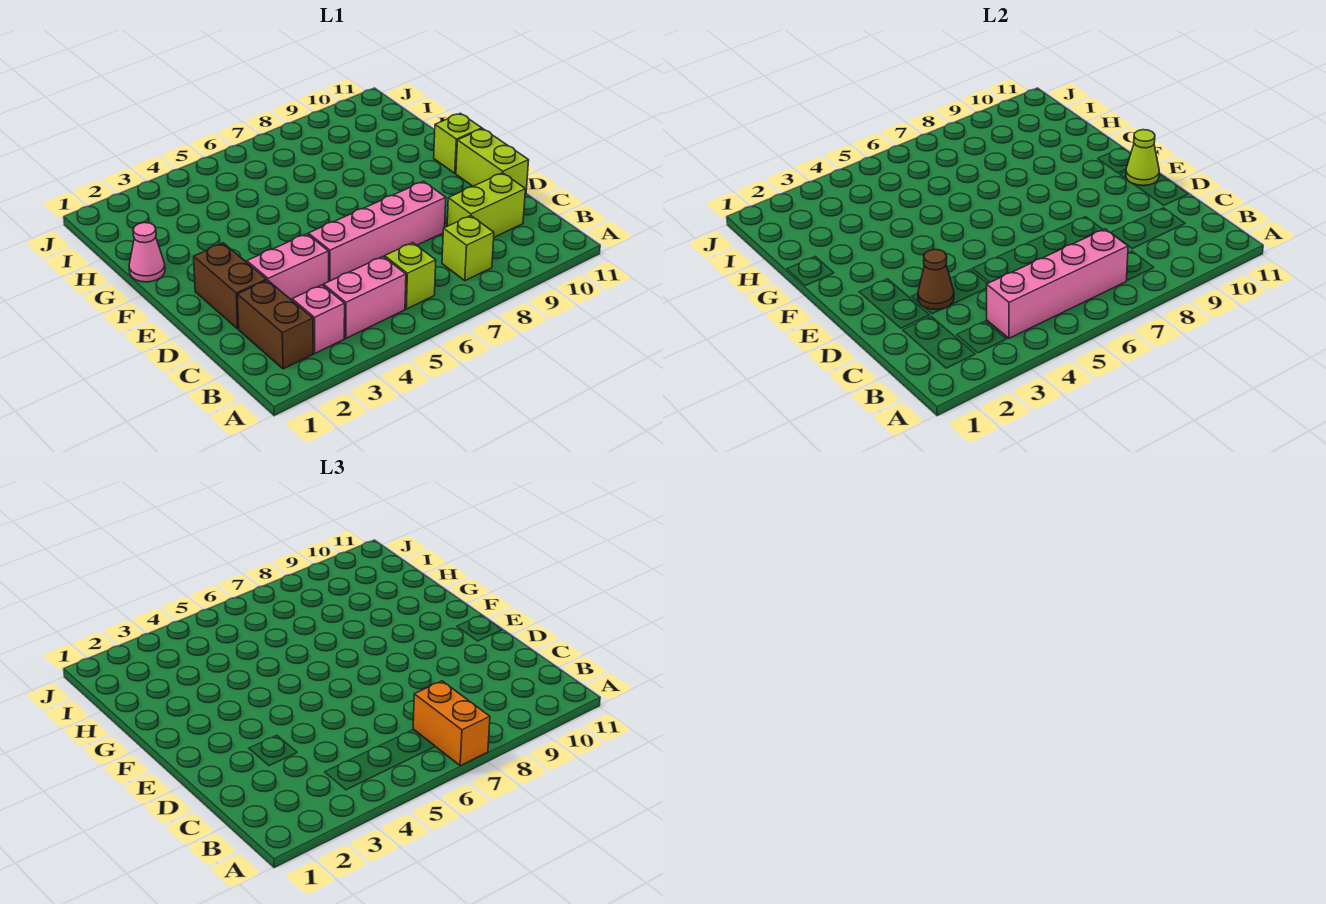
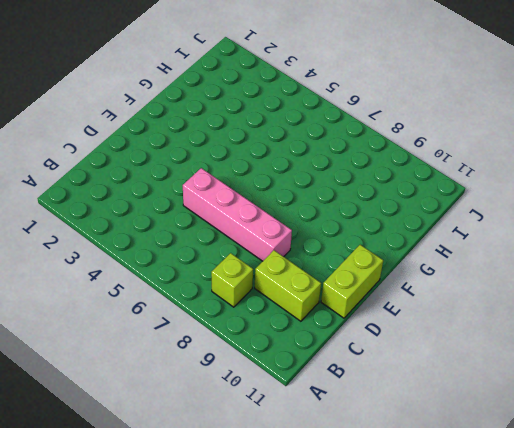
none -> brown brick B2:C2 level 1
none -> pink brick B3 level 1
none -> pink brick B4:B5 level 1

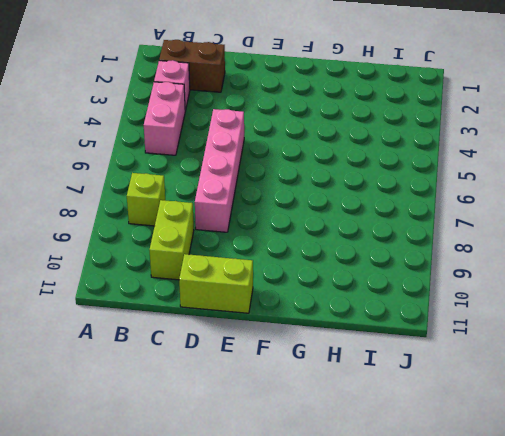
none -> lime brick B6 level 1
none -> brown brick D2:E2 level 1
none -> pink brick D3:D4 level 1

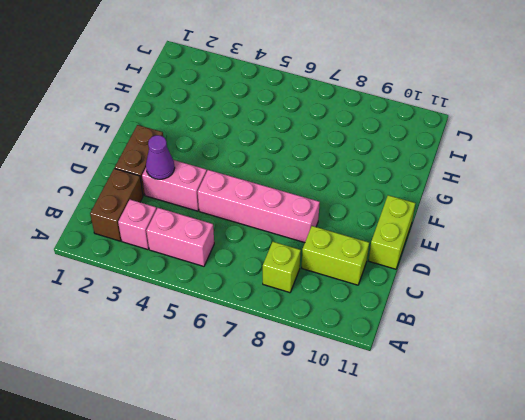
purple cone D3 level 2 -> brown cone D3 level 2
none -> lime brick B6 level 1
none -> lime brick F11 level 1
none -> pink cone G1 level 1

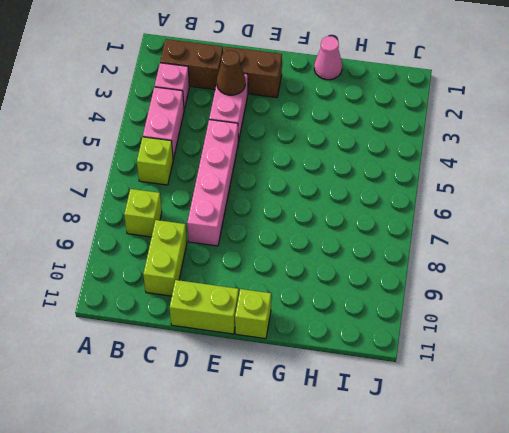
none -> pink brick B4:B7 level 2
none -> lime cone E11 level 2
none -> orange brick A7:B7 level 3

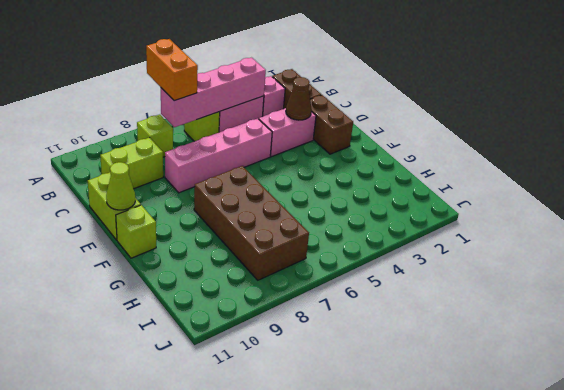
brown brick F7:I8 level 1 -> none
none -> pink cone G1 level 1

